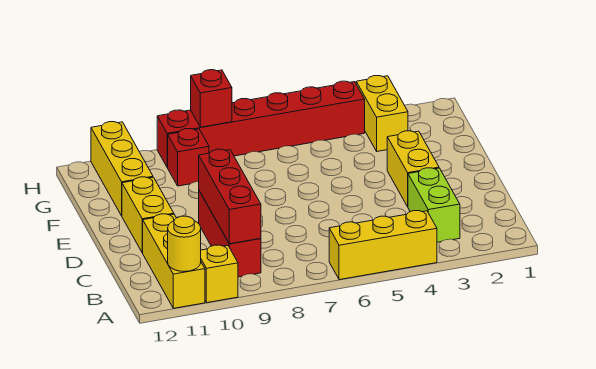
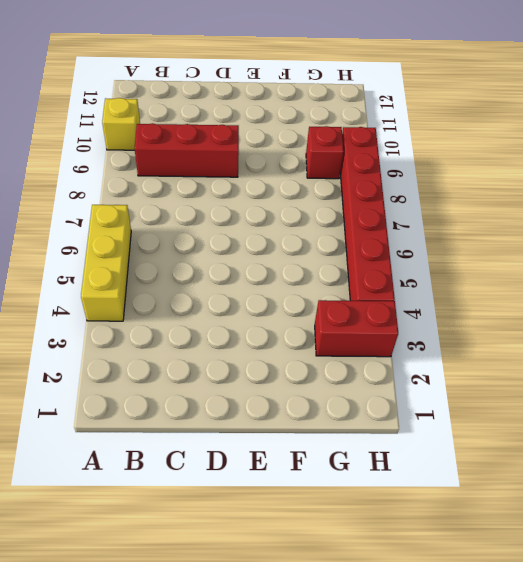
red brick G3:H3 level 1 -> yellow brick G3:H3 level 1
none -> yellow brick A11:C11 level 1
none -> lime brick B3:C3 level 1
none -> yellow brick D3:E3 level 1

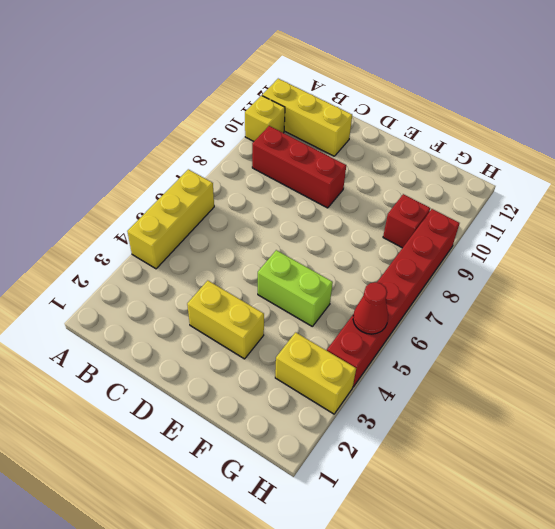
lime brick E5:F5 level 1 -> lime brick B3:C3 level 1
red cone H5 level 2 -> none
none -> yellow brick D11:E11 level 1
none -> yellow brick F11:H11 level 1
none -> yellow round brick A11 level 2

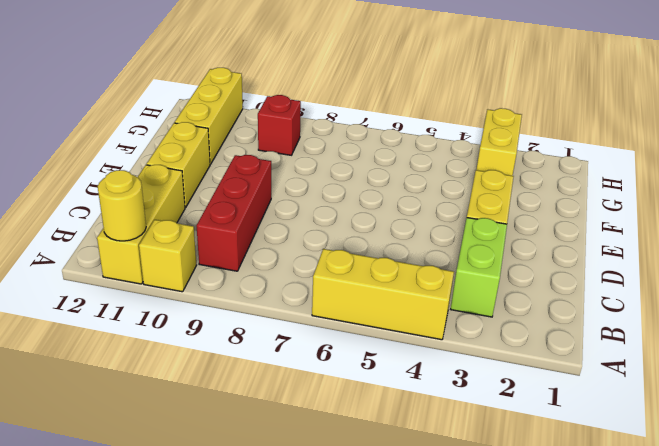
none -> red brick H4:H9 level 1
none -> red brick B9:D9 level 2
none -> red brick H8 level 2

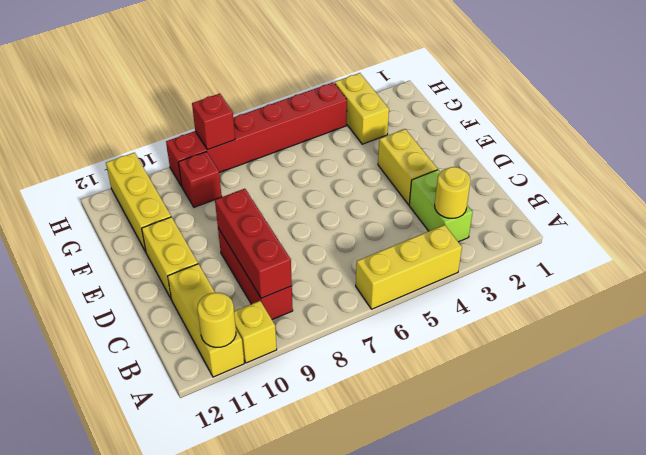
yellow round brick B3 level 2 -> none

